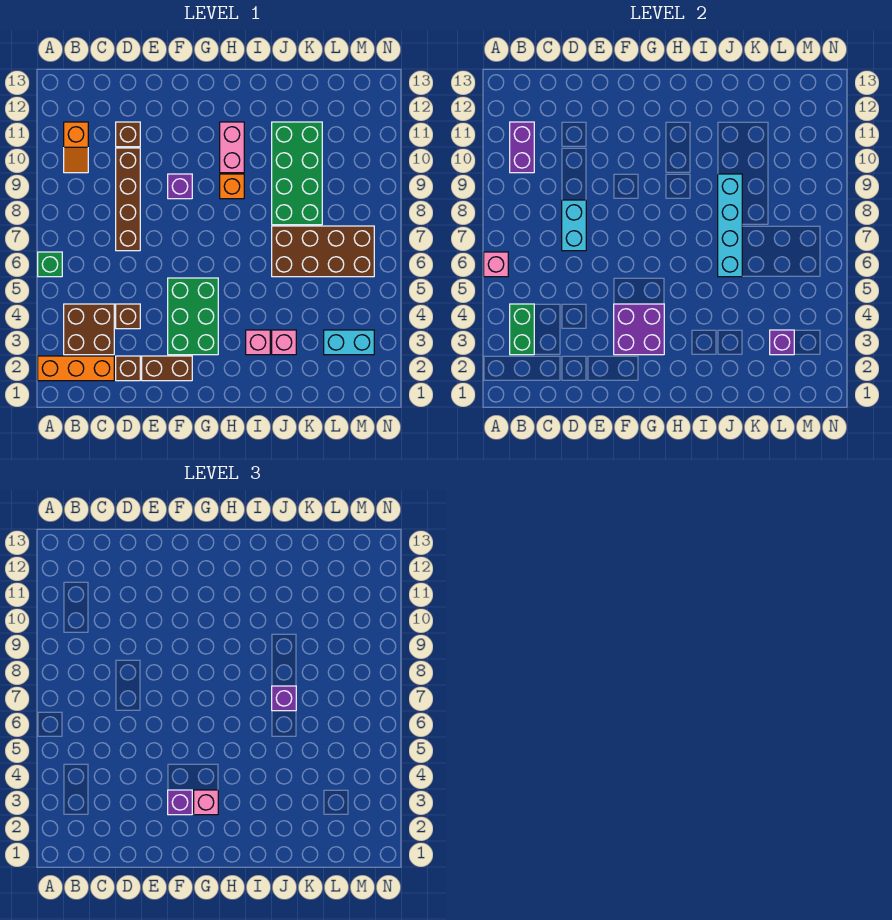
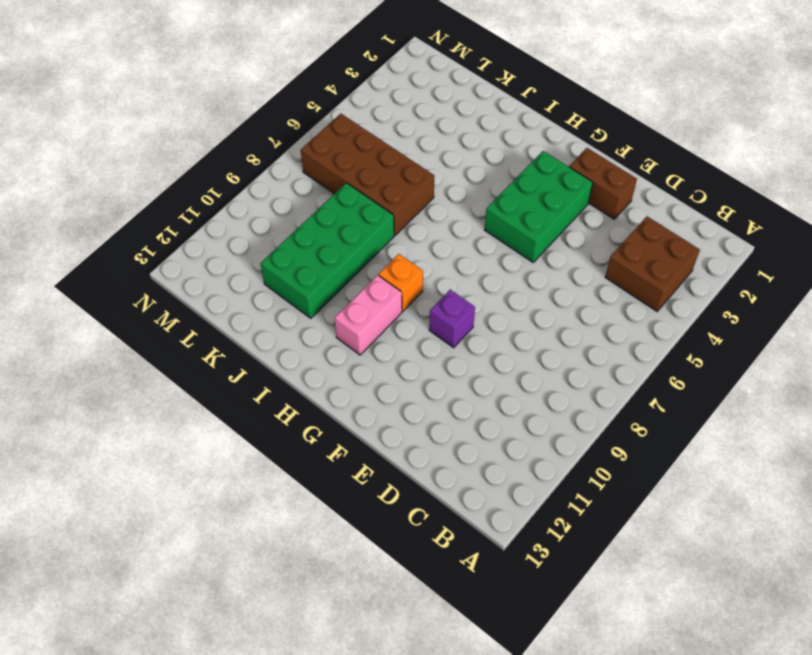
none -> orange brick A2:C2 level 1
none -> green brick A6 level 1
none -> orange slope B10:B11 level 1 top 11

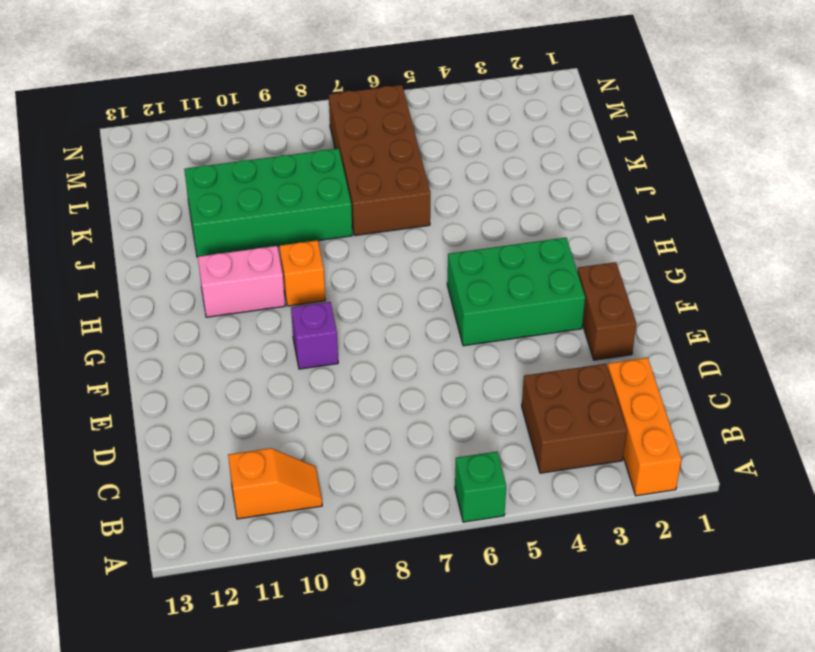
none -> brown brick D2 level 1
none -> brown brick D4 level 1
none -> brown brick D7:D10 level 1

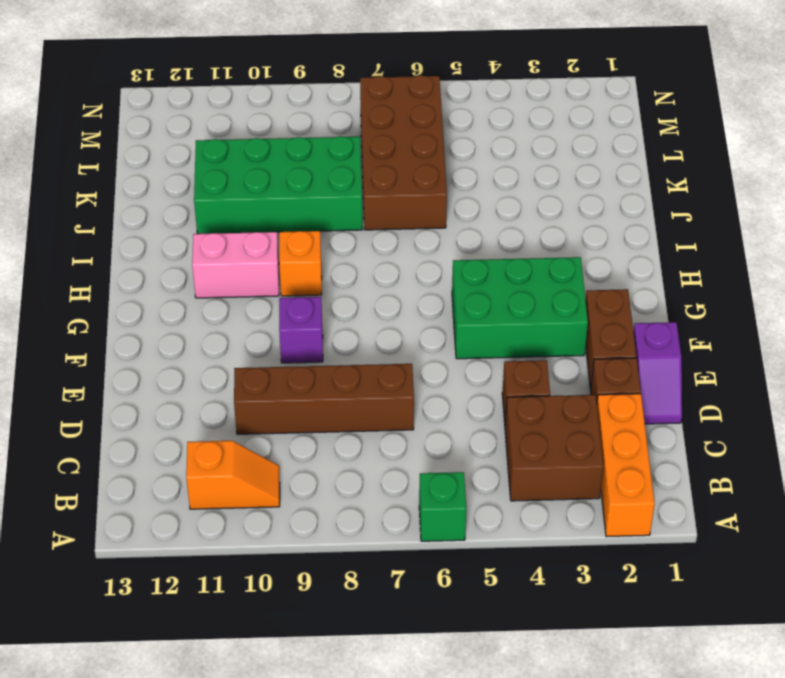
purple slope D1:E1 level 1 top E -> none
none -> brown brick D11 level 1
none -> pink brick I3 level 1
none -> pink brick J3 level 1

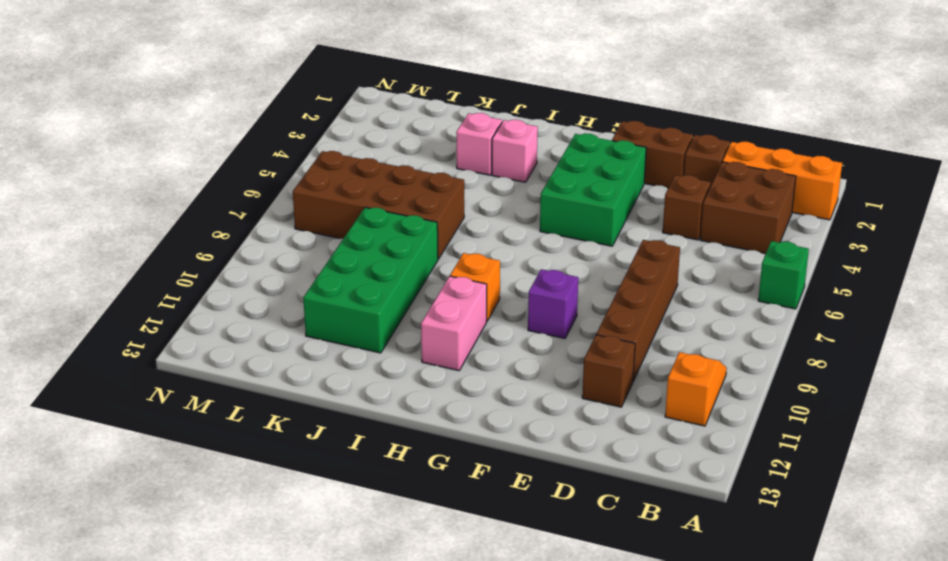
none -> cyan brick L3:M3 level 1
none -> pink brick A6 level 2
none -> green brick B3:B4 level 2

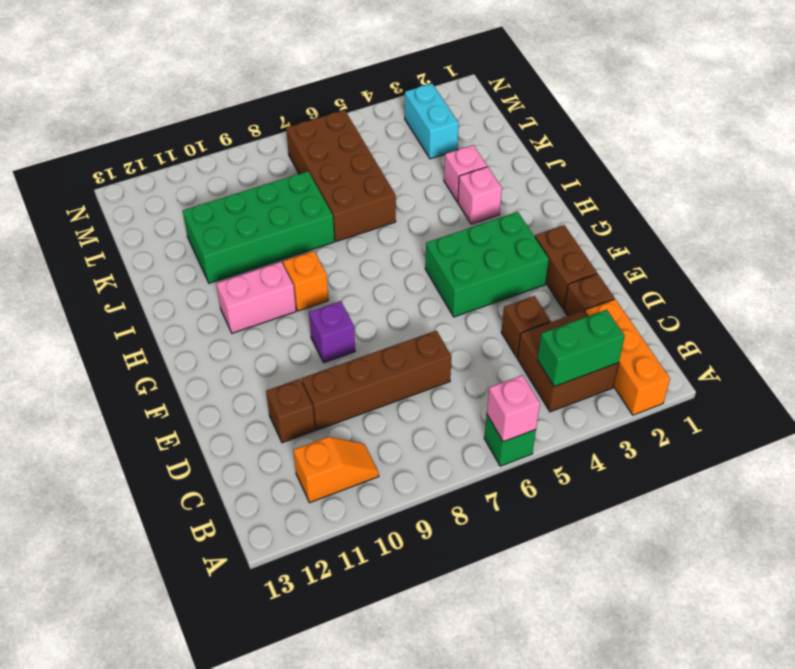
none -> purple brick B10:B11 level 2
none -> cyan brick D7:D8 level 2
none -> purple brick F3:G4 level 2

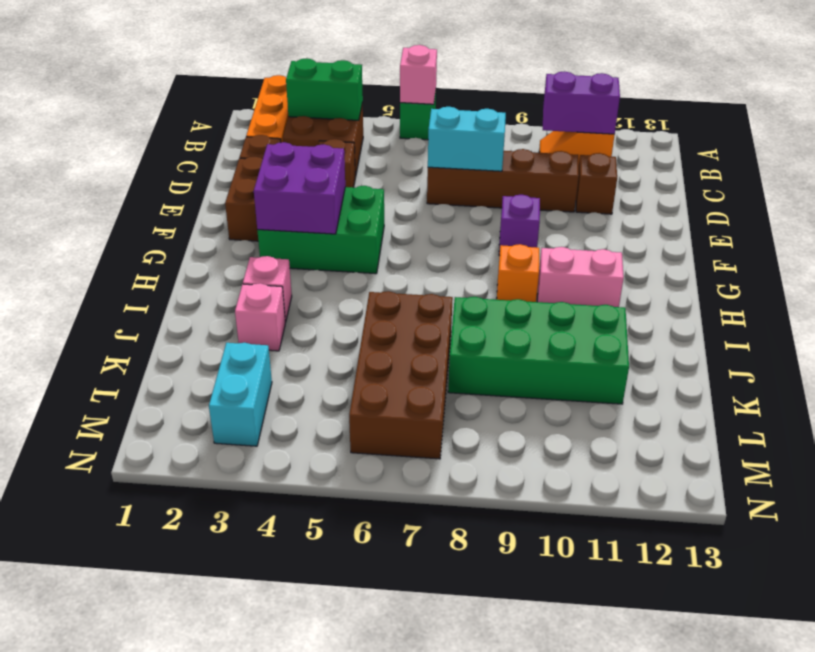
none -> cyan brick J6:J9 level 2
none -> purple brick L3 level 2
none -> purple brick F3 level 3

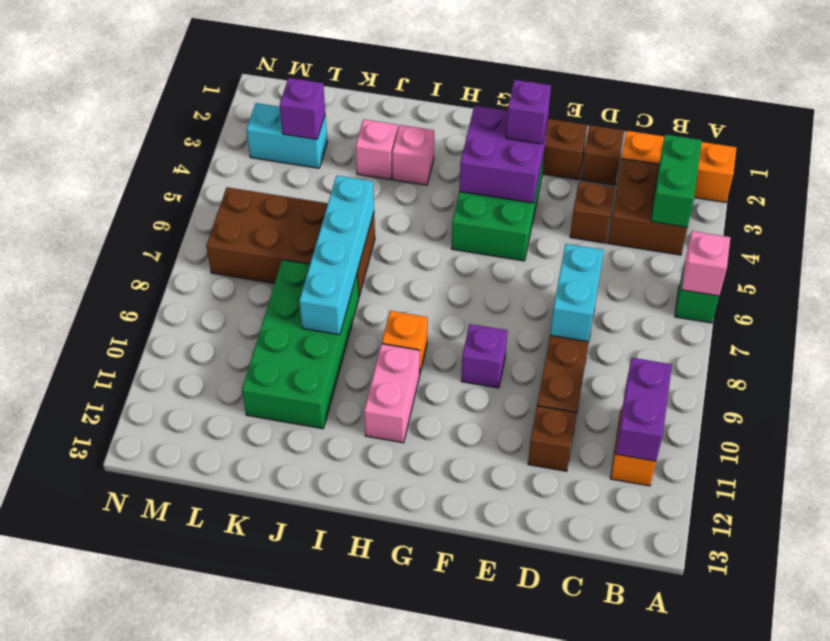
none -> pink brick G3 level 3
none -> purple brick J7 level 3

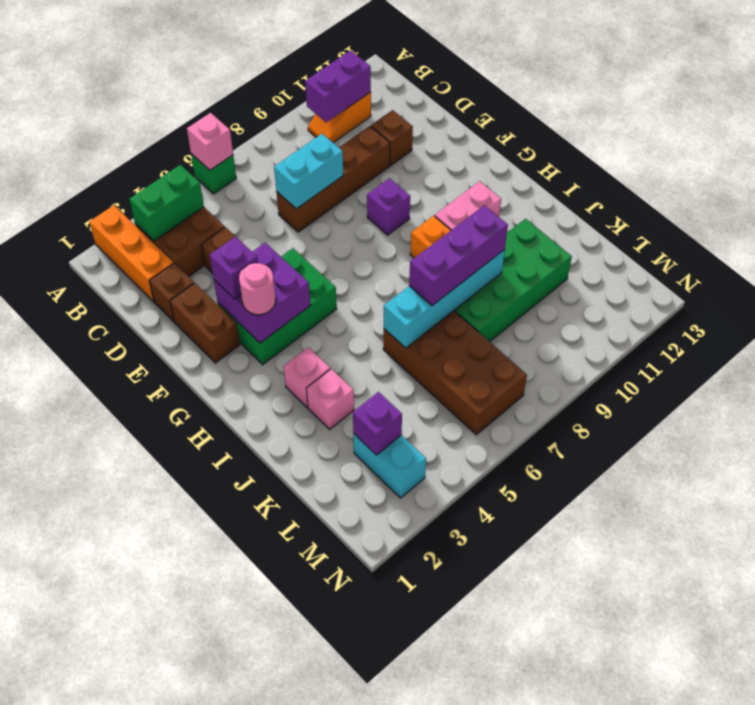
pink round brick G3 level 3 -> pink brick G3 level 3
purple brick J7:J9 level 3 -> purple brick J7 level 3

